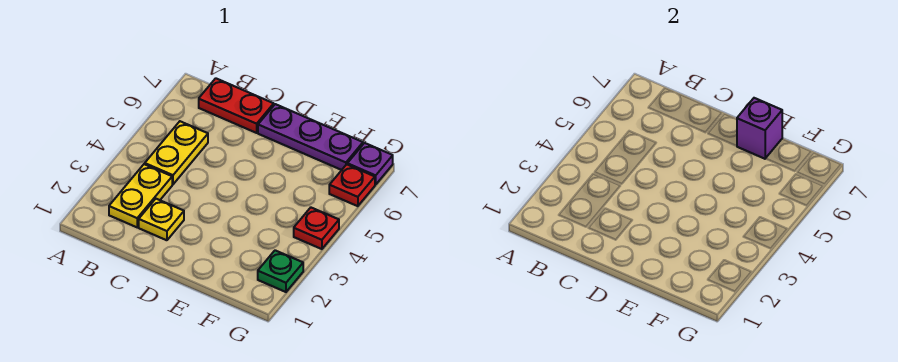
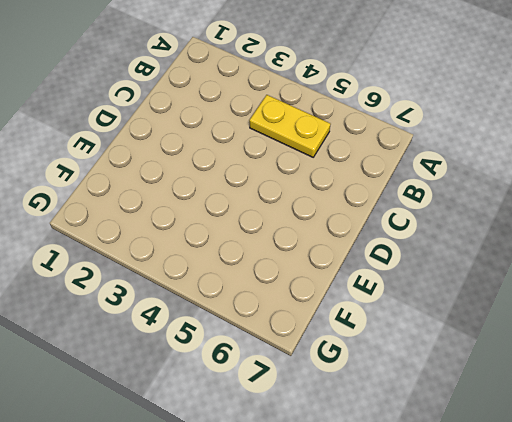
none -> yellow plate B2:B3 level 1
none -> red plate B7:C7 level 1

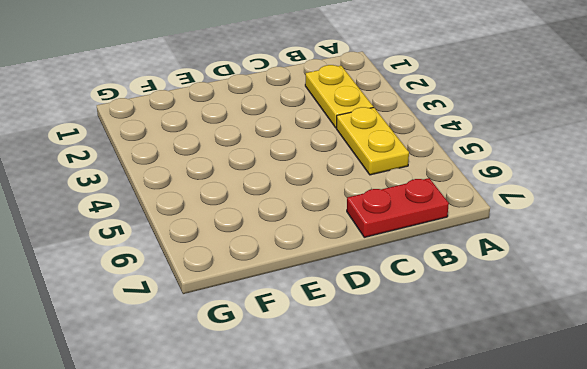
none -> yellow plate C2 level 1
none -> purple plate D7:F7 level 1

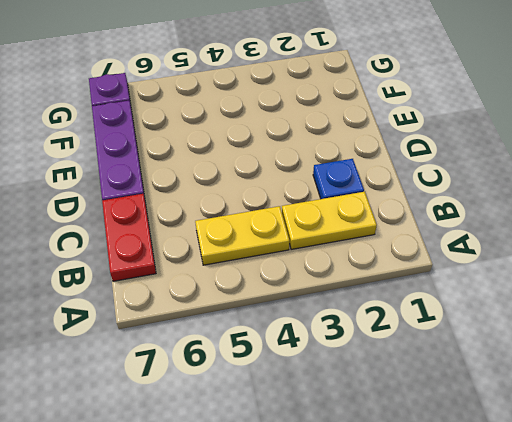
blue plate C2 level 1 -> yellow plate C2 level 1
none -> green plate G2 level 1
none -> red plate G4 level 1

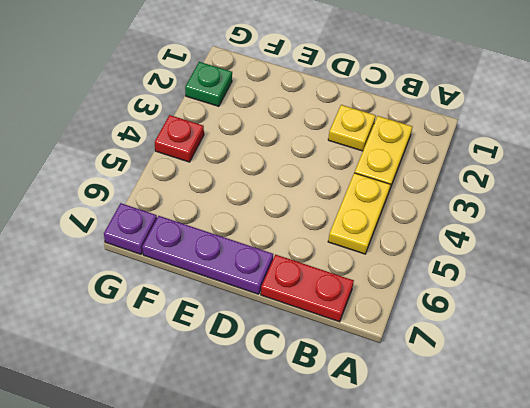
none -> red plate G6 level 1
none -> purple brick E7 level 2

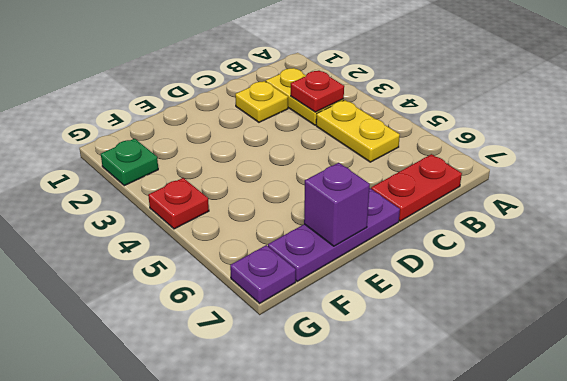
red plate B3 level 2 -> red plate G6 level 1

